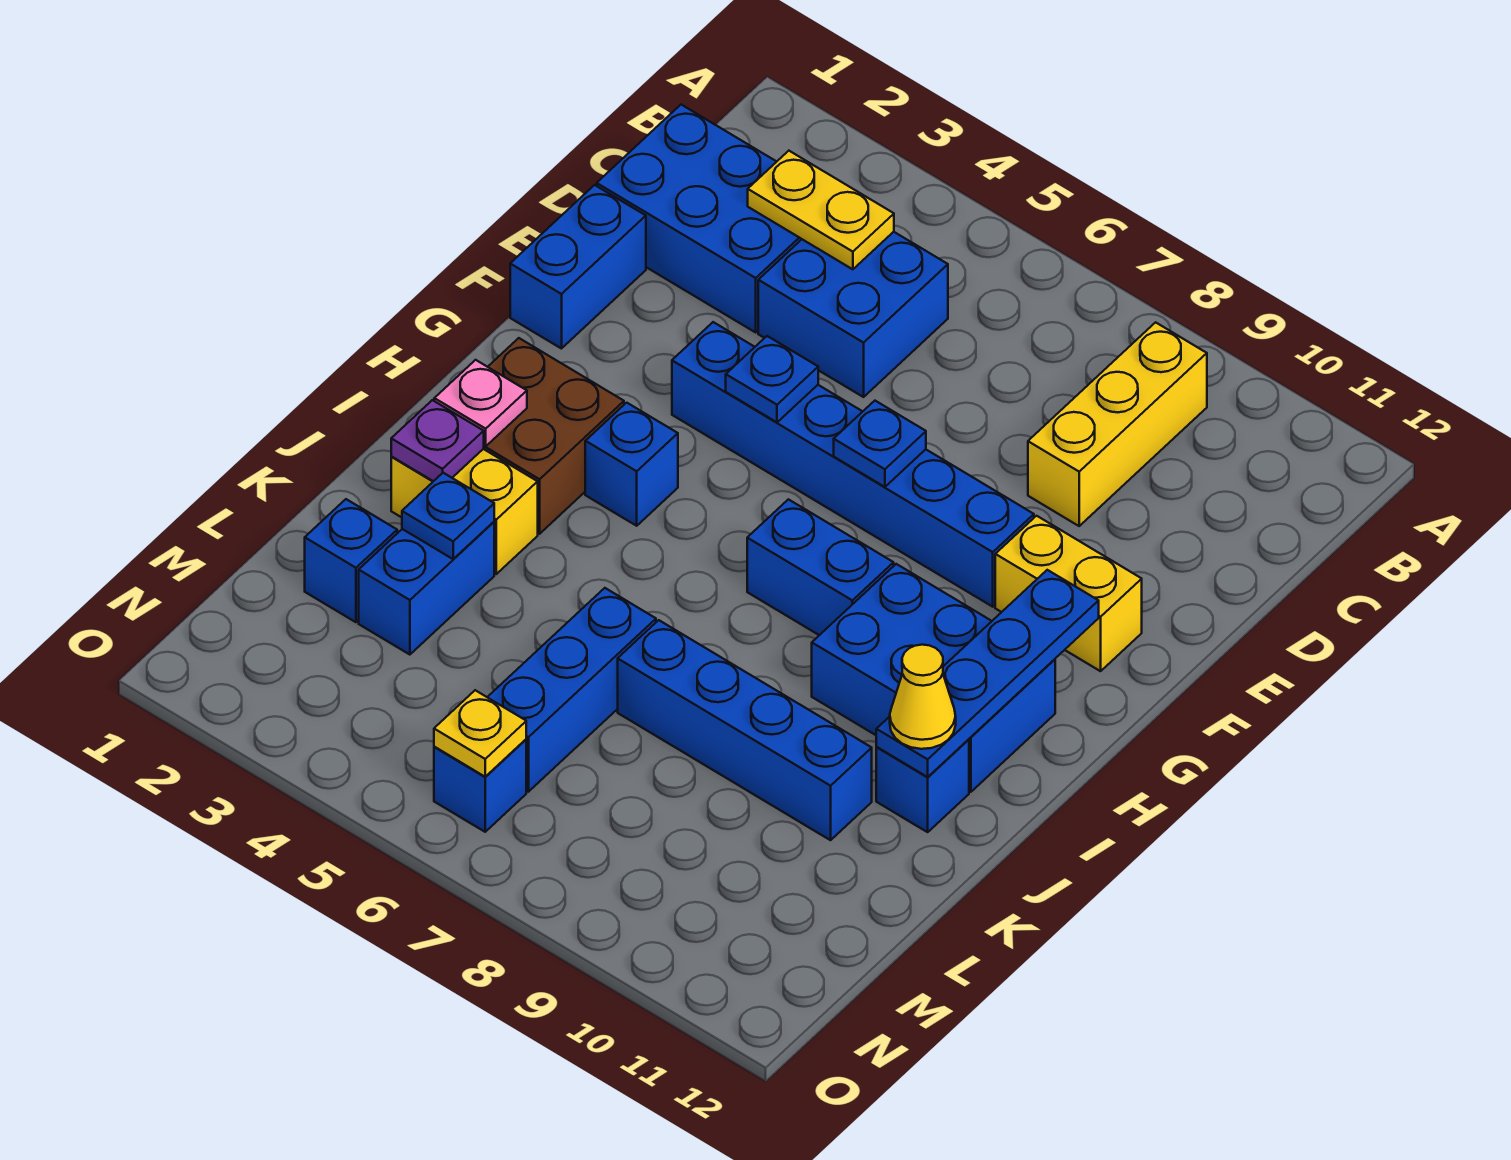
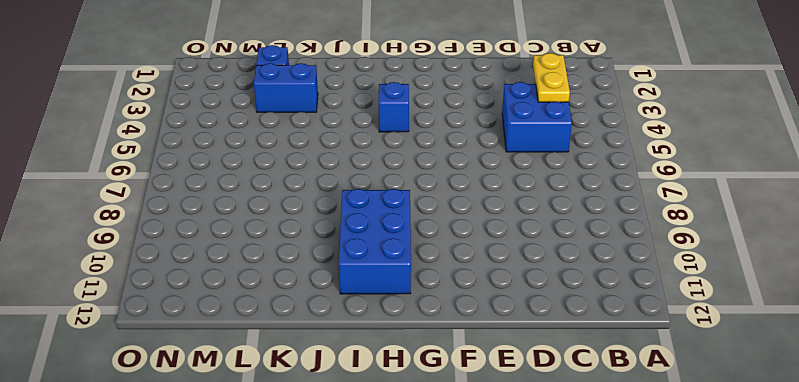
none -> yellow brick B9:D9 level 1
none -> blue brick C1:D3 level 1
none -> blue brick E1:F1 level 1

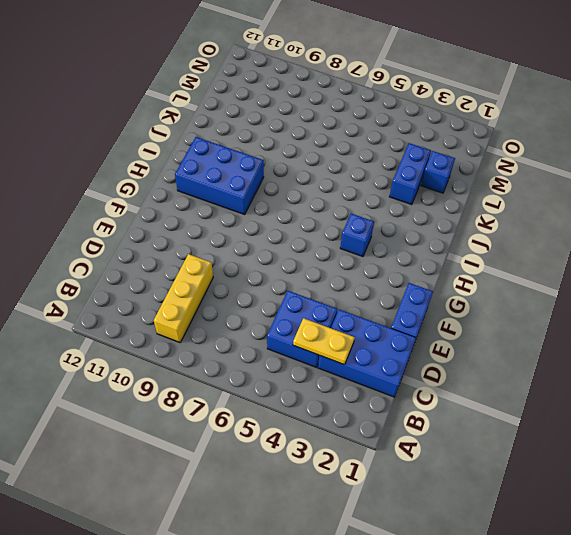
none -> blue brick F4:F9 level 1
none -> yellow brick F10:F11 level 1
none -> brown brick H2:I3 level 1

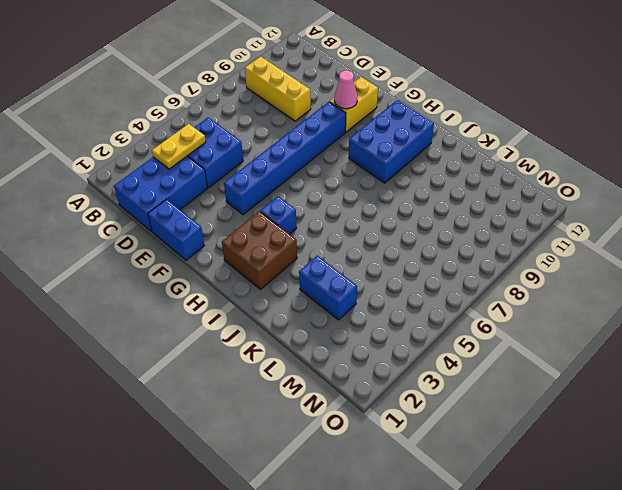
pink cone F10 level 2 -> none
none -> blue brick H7:H8 level 1
none -> yellow brick J2:J3 level 1
none -> blue brick J11 level 1

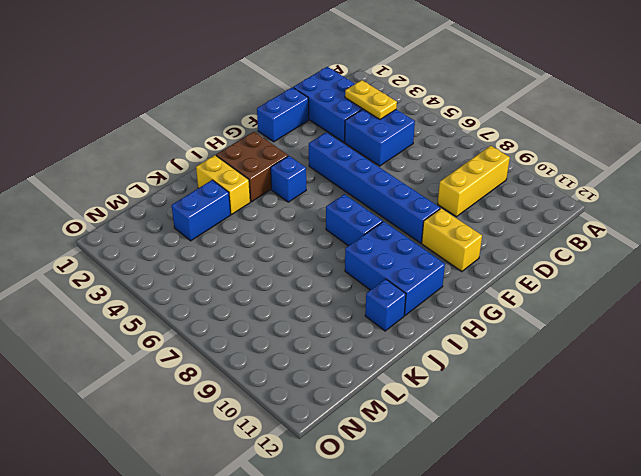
none -> blue brick K6:M6 level 1
none -> blue brick K7:K10 level 1
none -> blue brick L2 level 1

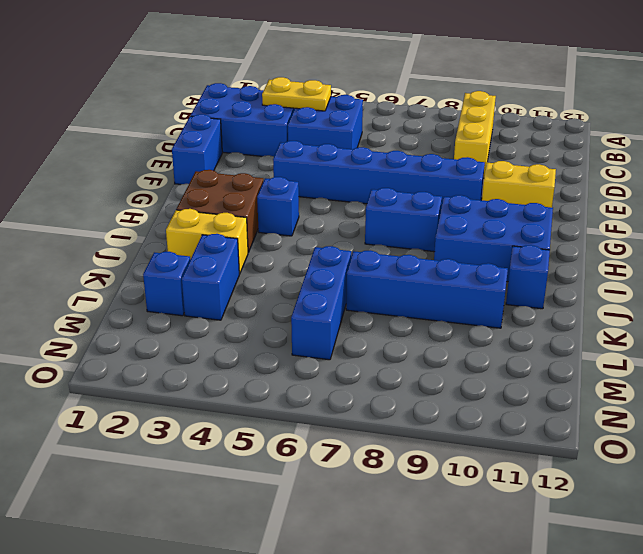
none -> blue brick N6 level 1
none -> blue plate F5 level 2
none -> blue plate F7 level 2

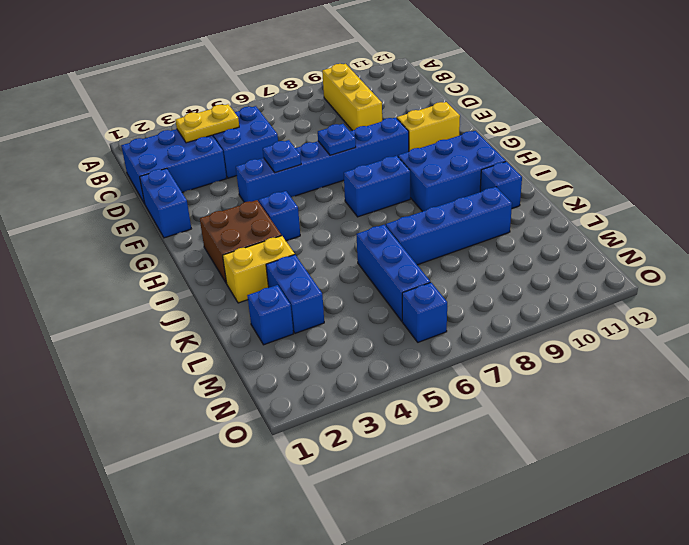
none -> blue plate G11:J11 level 2
none -> pink plate I2 level 2
none -> purple plate J2 level 2

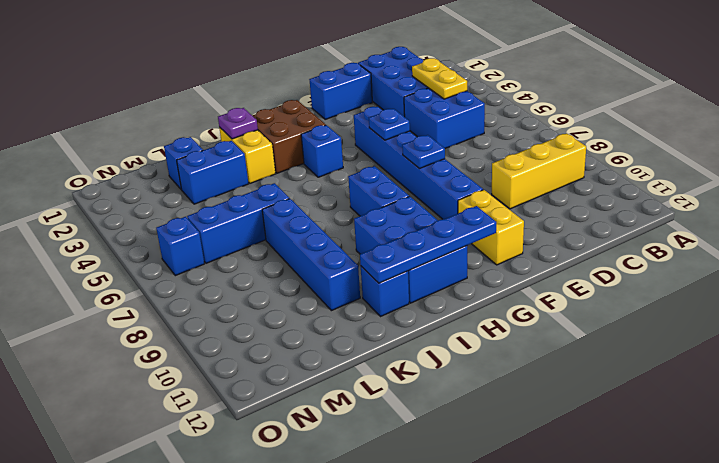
none -> pink plate I2 level 2
none -> blue plate K3 level 2
none -> yellow plate N6 level 2

